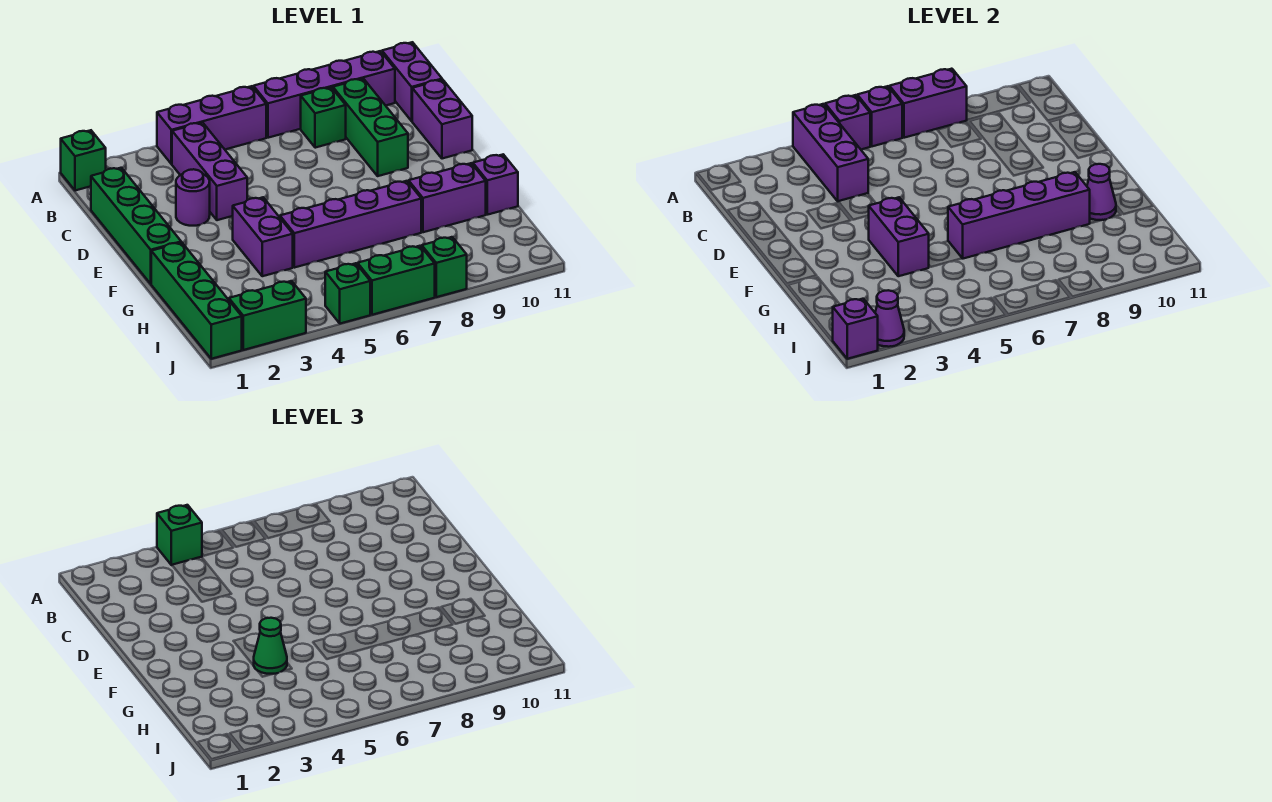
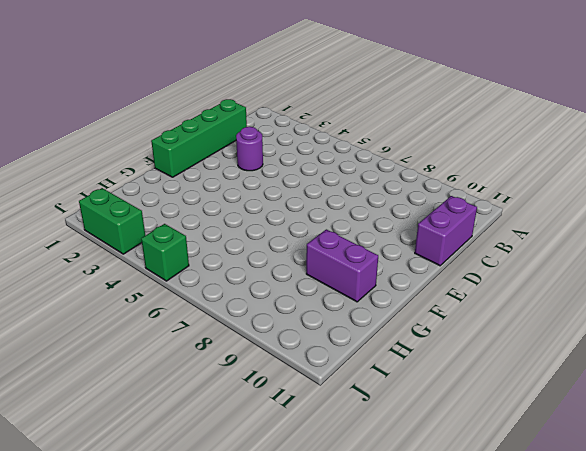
none -> green brick A1 level 1
none -> purple brick A4:A6 level 1
none -> purple brick A7:A10 level 1
none -> purple brick A11:B11 level 1

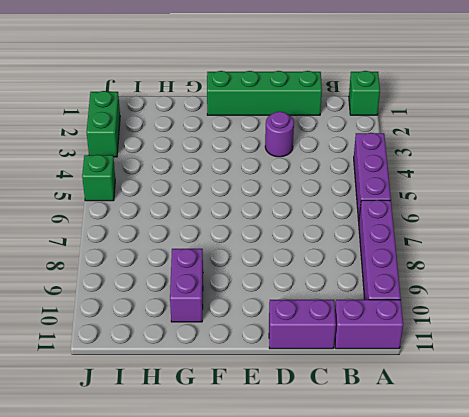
none -> purple brick B4:D4 level 1
none -> green brick B8 level 1
none -> green brick B9:D9 level 1
none -> purple brick F4:G4 level 1

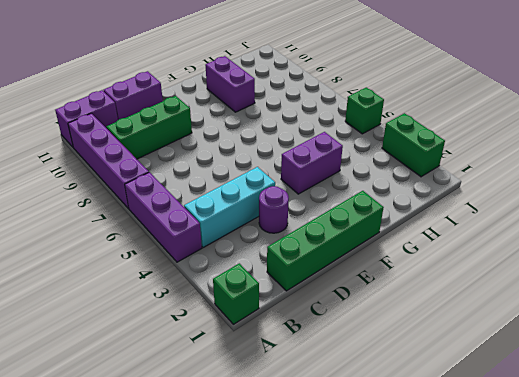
cyan brick B4:D4 level 1 -> purple brick B4:D4 level 1
none -> green brick B8 level 1
none -> green brick G1:J1 level 1
none -> purple brick G5:G8 level 1
none -> purple brick G11 level 1

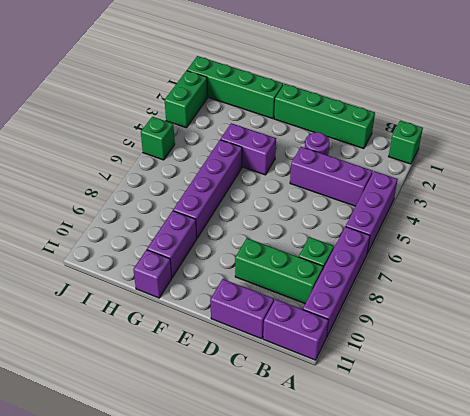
none -> green brick J6:J7 level 1
none -> green brick J8 level 1
none -> purple brick A4:C4 level 2
none -> purple brick A5 level 2

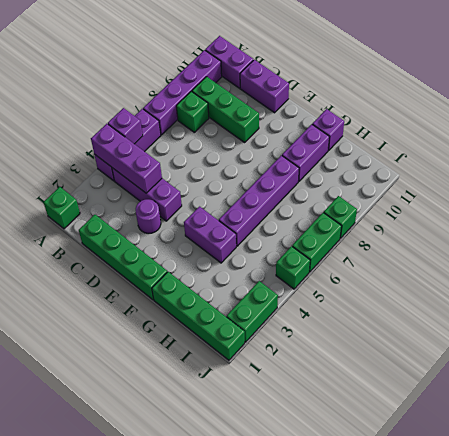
none -> purple brick A6 level 2
none -> purple brick A7:A8 level 2
none -> purple brick F4:G4 level 2
none -> purple brick G6:G9 level 2

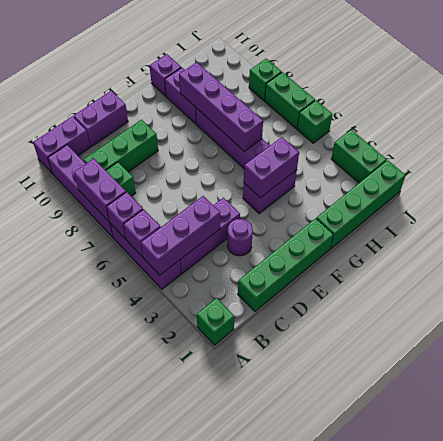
none -> purple cone G10 level 2
none -> purple brick J1 level 2
none -> purple cone J2 level 2
none -> green brick A4 level 3

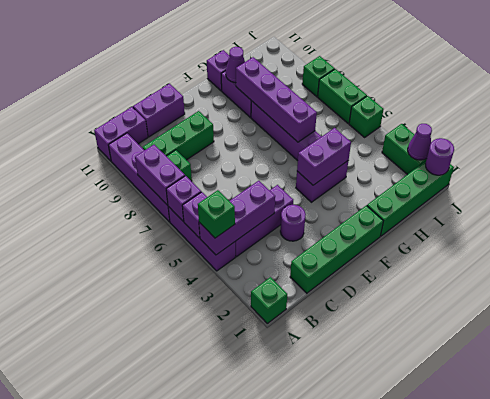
purple round brick J1 level 2 -> purple brick J1 level 2
none -> green cone G4 level 3

